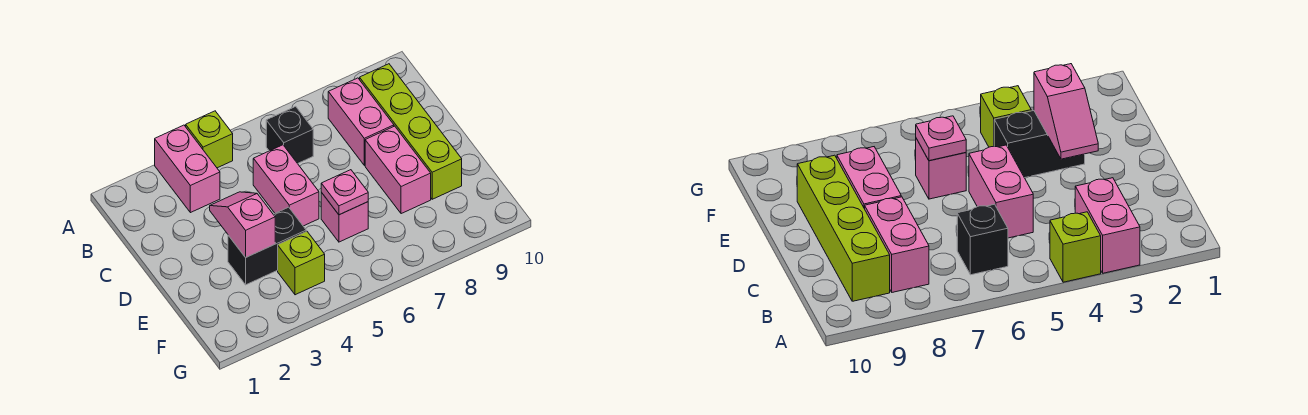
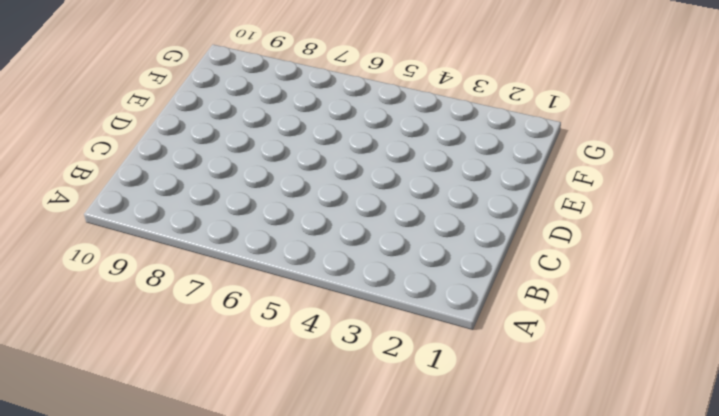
none -> pink brick A3:B3 level 1
none -> lime brick A4 level 1
none -> black brick B6 level 1

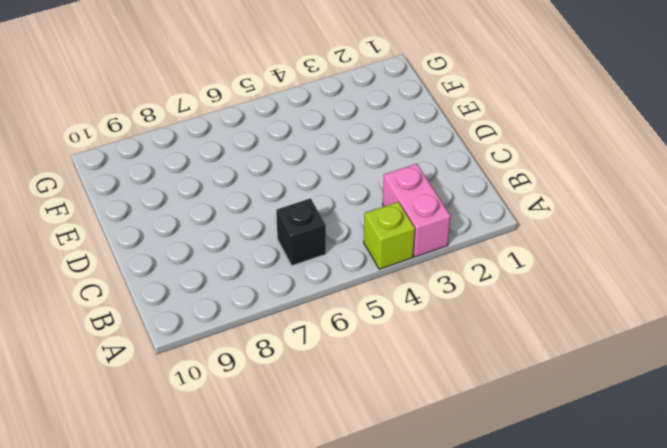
none -> pink brick B8:C8 level 1
none -> lime brick B9:E9 level 1
none -> pink brick C5:D5 level 1

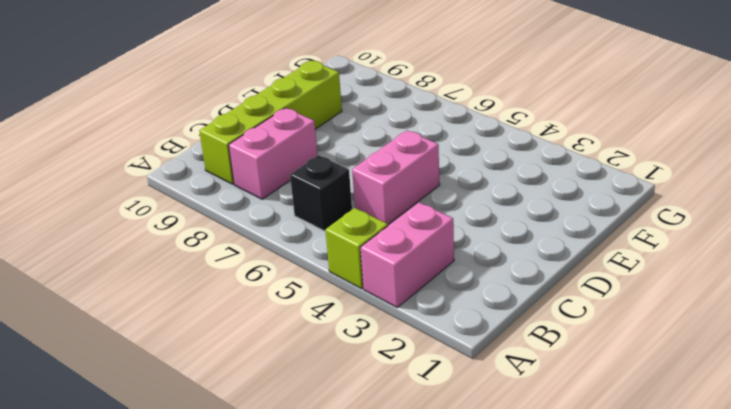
none -> pink brick D8:E8 level 1
none -> black brick E3:E4 level 1
none -> pink brick E6 level 1

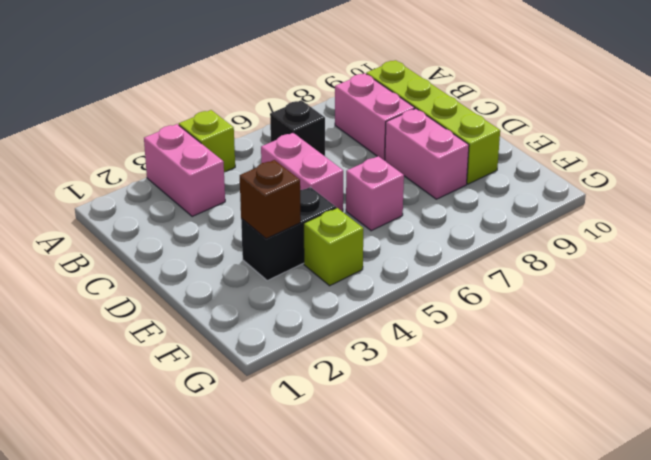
brown brick E3 level 2 -> pink slope D3:E3 level 2 top E
none -> pink plate E6 level 2

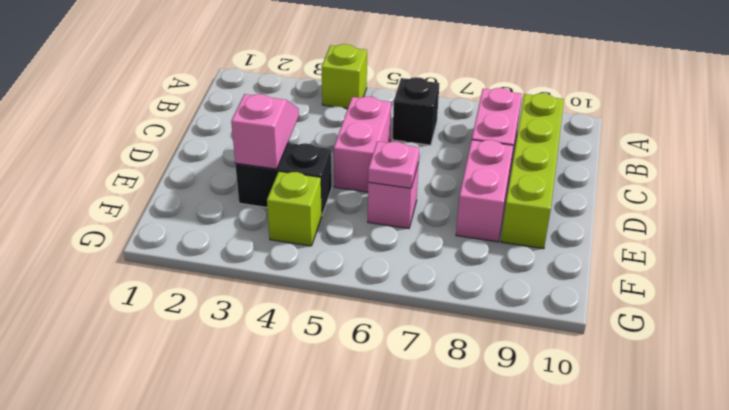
none -> pink brick A3:B3 level 1

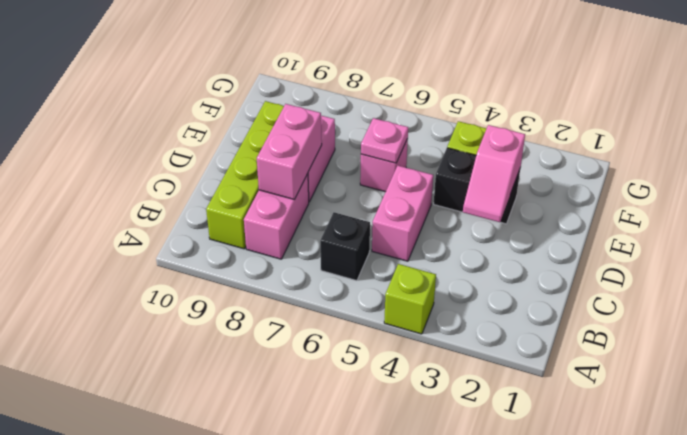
pink brick C8:D8 level 2 -> pink brick A3:B3 level 1

